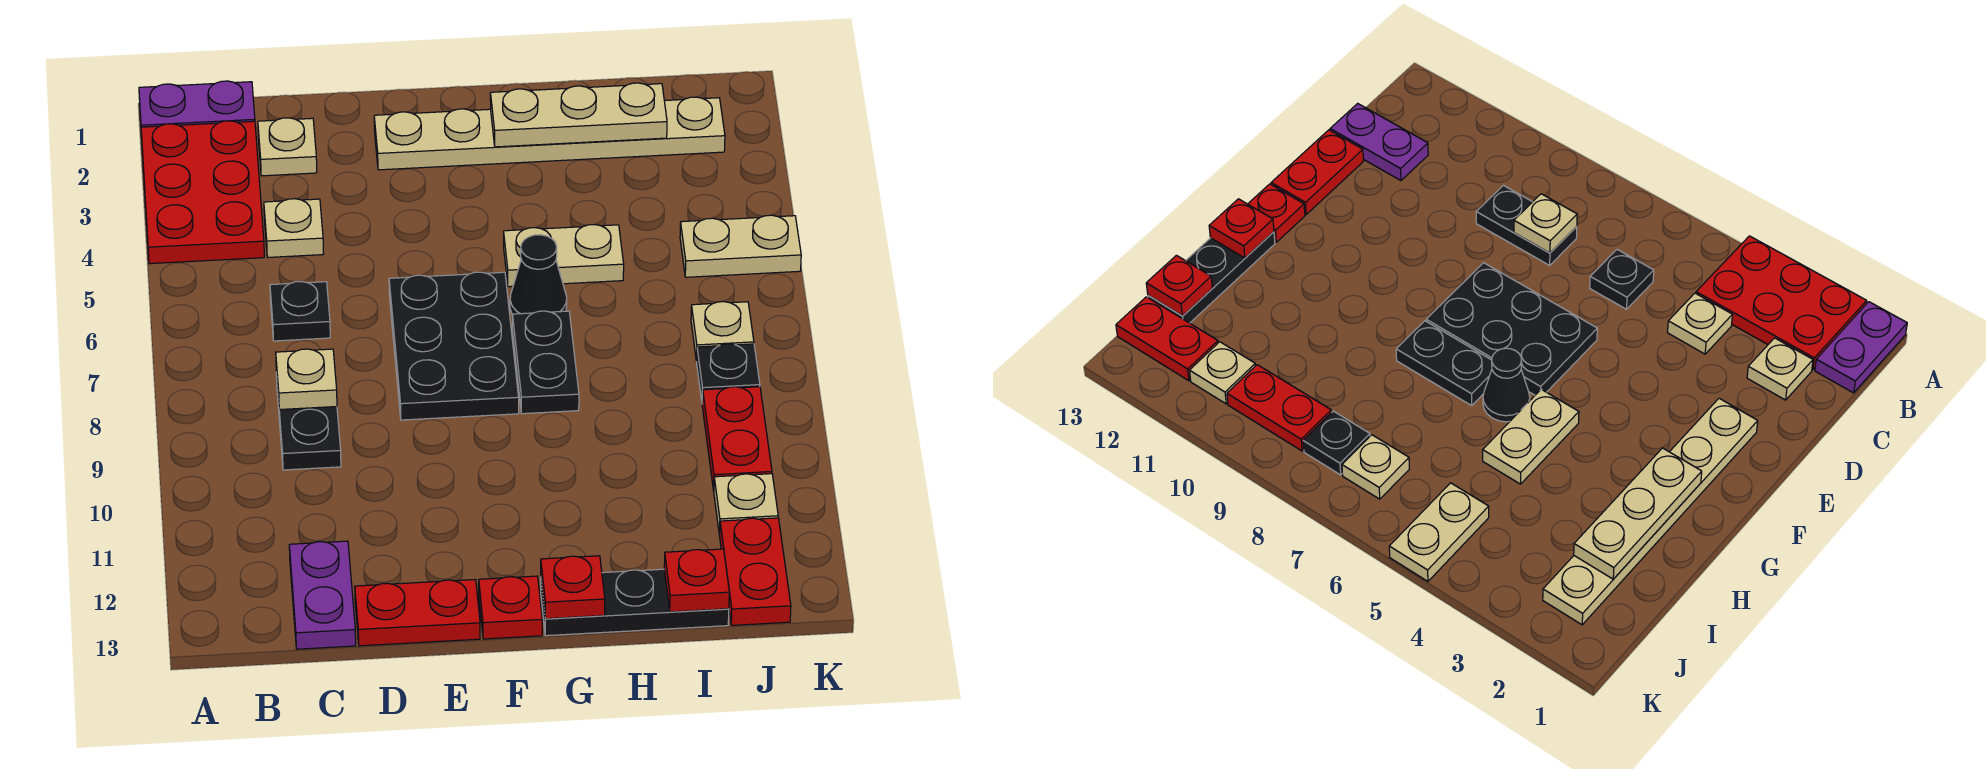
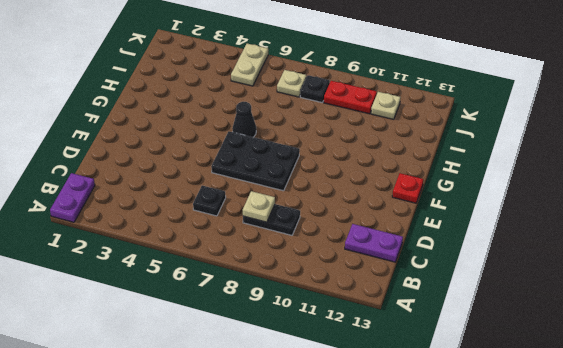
none -> red plate A2:B4 level 1
none -> tan plate C2 level 1
none -> tan plate C4 level 1

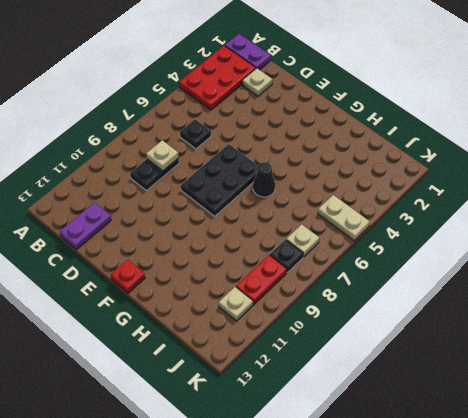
none -> tan plate C4 level 1
none -> red plate D13:E13 level 1
none -> tan plate E2:J2 level 1

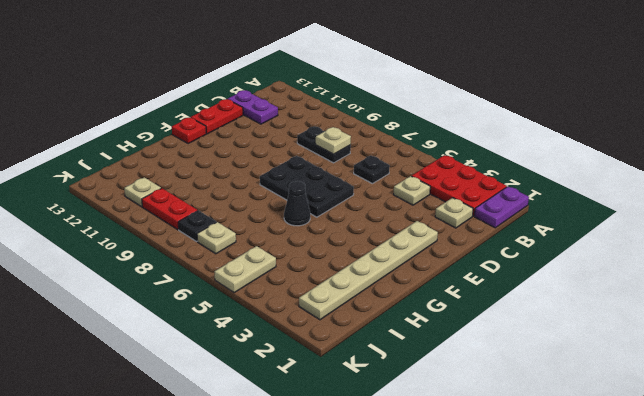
none -> tan plate G5:H5 level 1
none -> black plate G7:G8 level 1
none -> black plate G13:I13 level 1

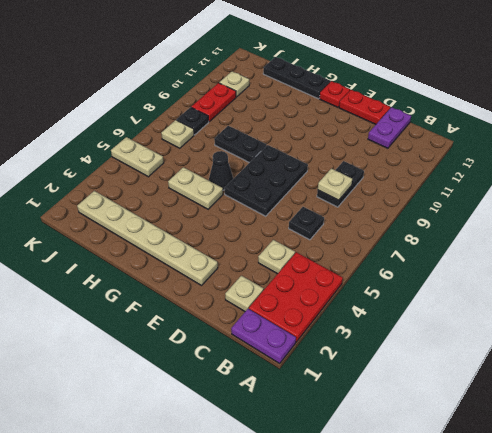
black plate G8:H8 level 1 -> black plate G7:G8 level 1
none -> red plate J12:J13 level 1
none -> tan plate G2:I2 level 2
none -> red plate G13 level 2

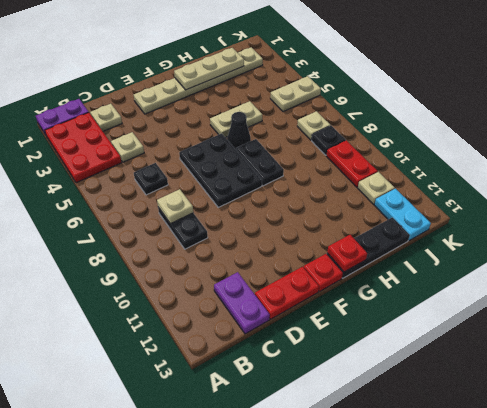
cyan plate J12:J13 level 1 -> red plate J12:J13 level 1
none -> red plate I13 level 2

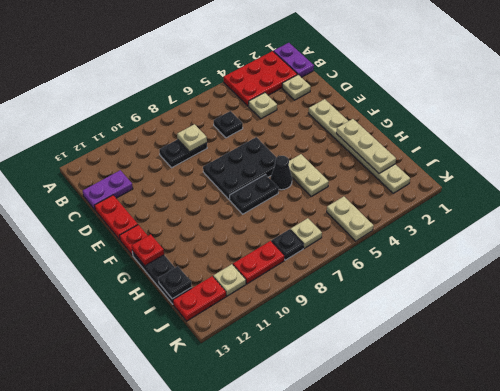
black plate I13 level 2 -> red plate I13 level 2

